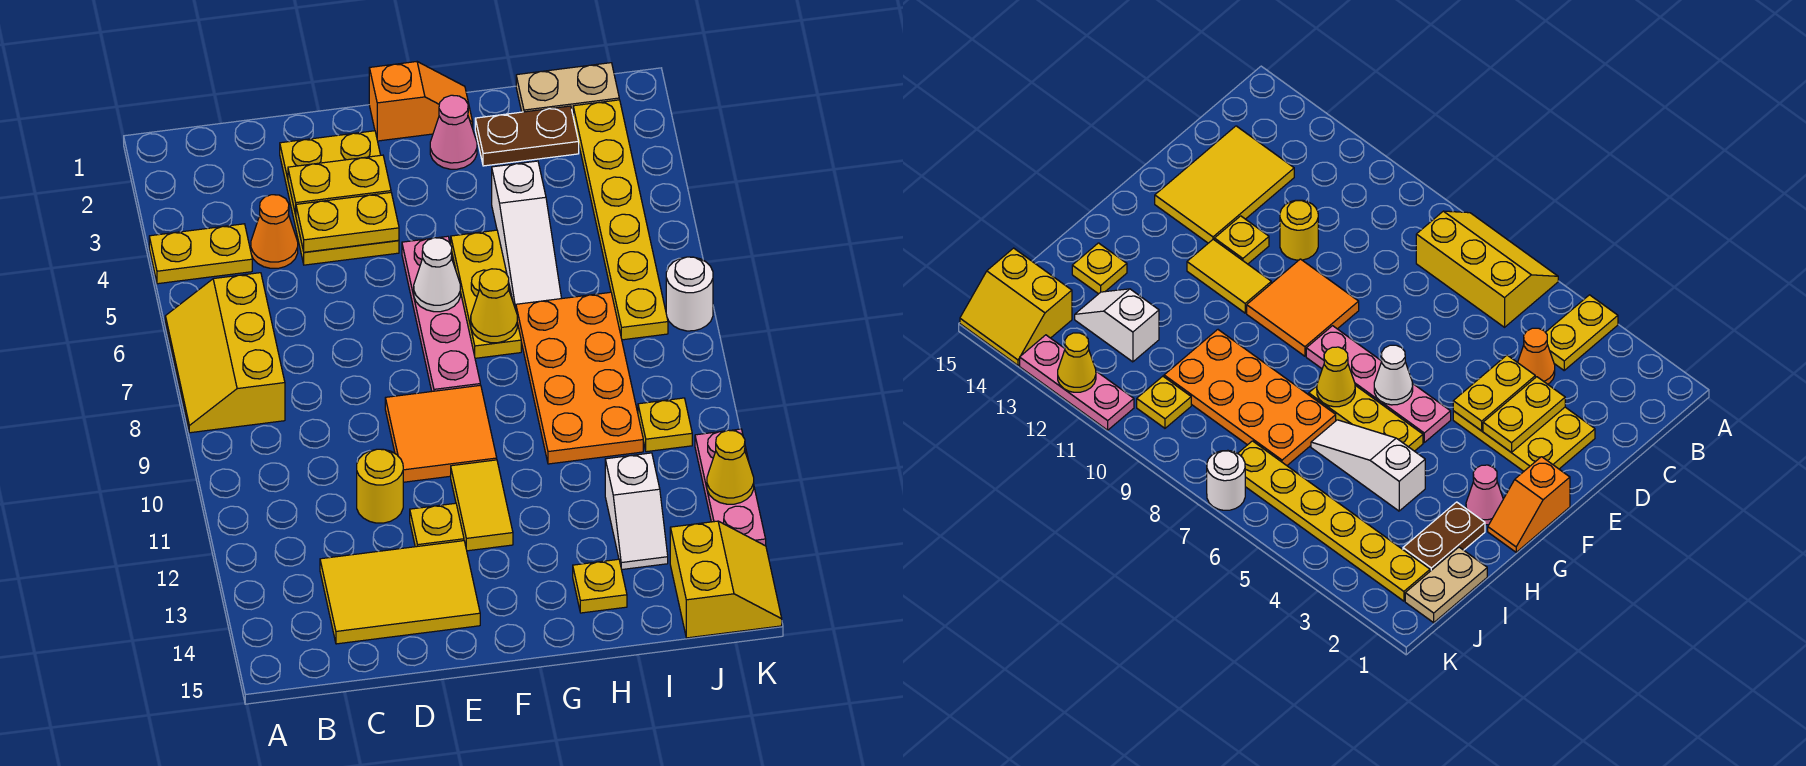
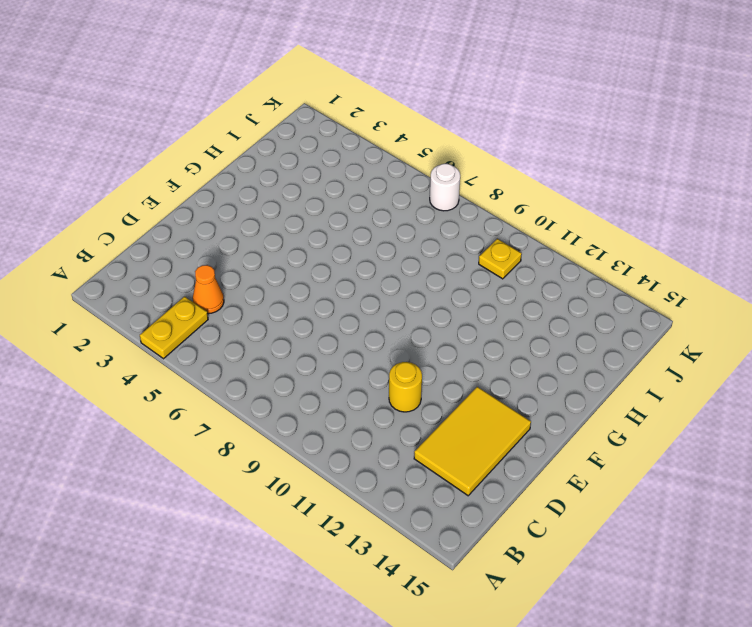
none -> yellow slope A6:B8 level 1 top B
none -> yellow plate D2:E4 level 1
none -> orange tile E9:F10 level 1

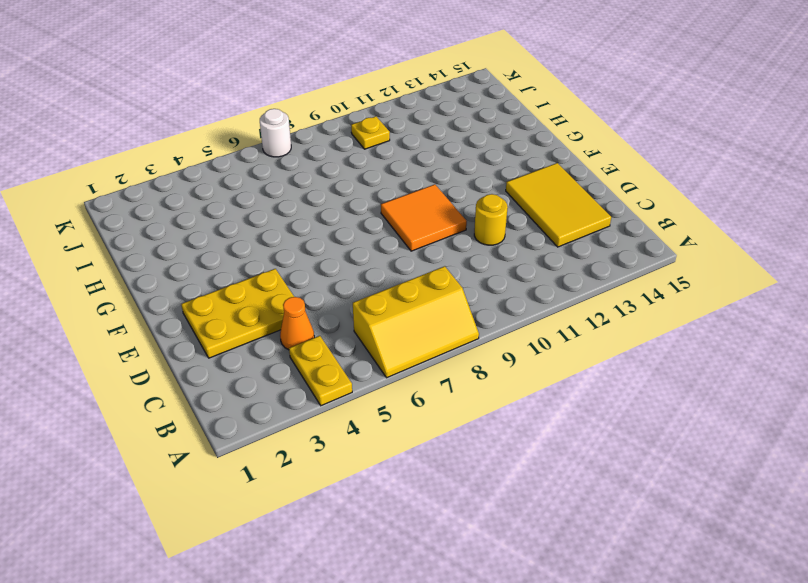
none -> yellow plate E12 level 1
none -> orange slope F1:G1 level 1 top F
none -> pink plate F5:F8 level 1

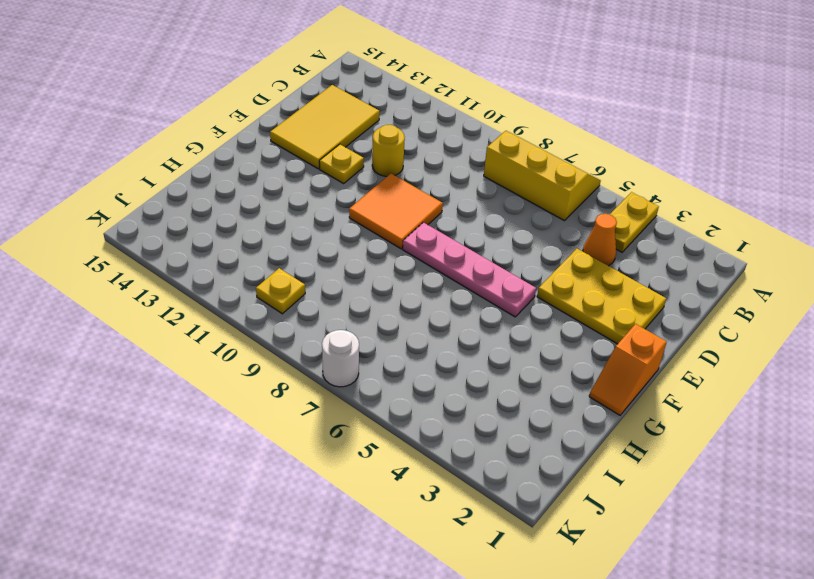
none -> yellow tile F11:F12 level 1
none -> pink cone G2 level 1
none -> yellow plate G5:G7 level 1

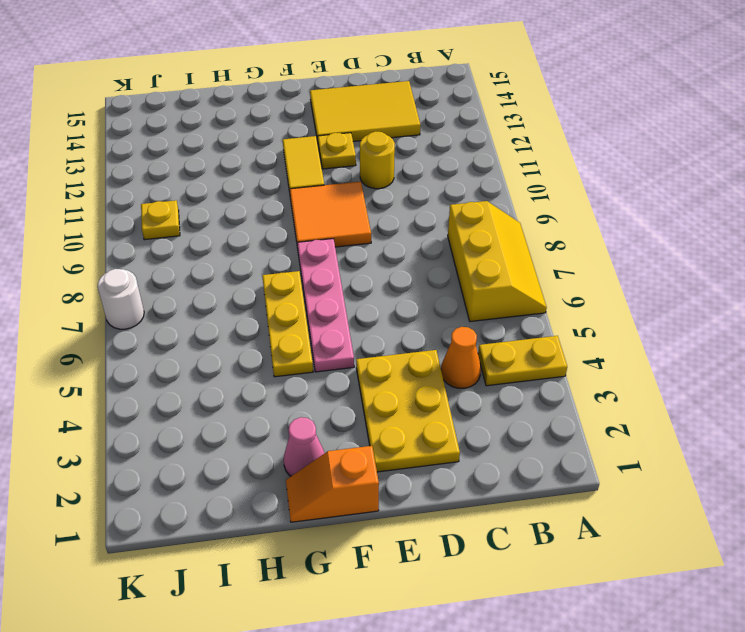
none -> brown plate H2:I2 level 1
none -> white slope H4:H6 level 1 top 4
none -> orange plate H7:I10 level 1

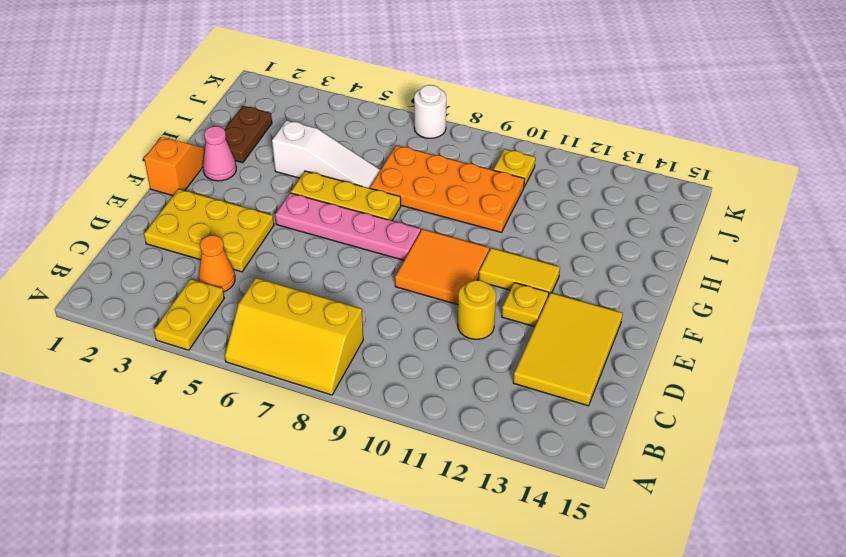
none -> yellow plate H14 level 1
none -> tan plate I1:J1 level 1
none -> white slope I12:I13 level 1 top 12

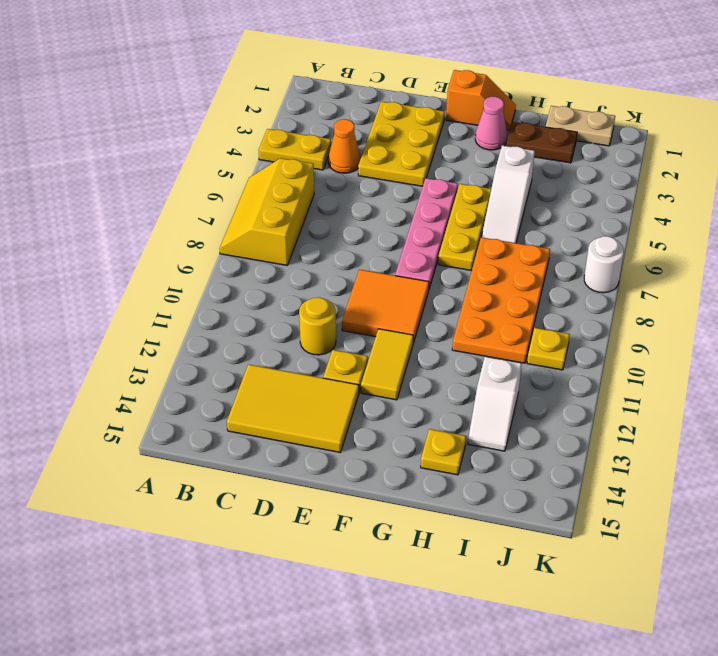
none -> yellow plate J2:J7 level 1
none -> yellow slope J14:K15 level 1 top J
none -> pink plate K11:K13 level 1

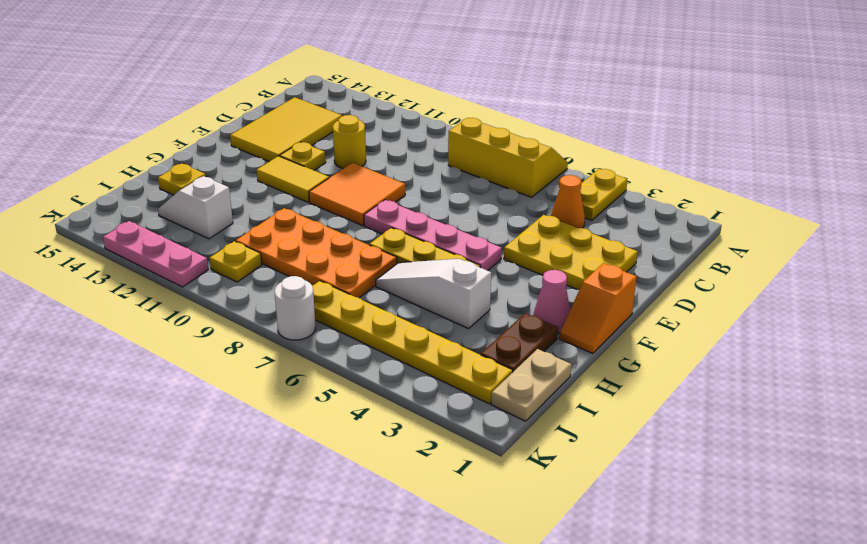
none -> yellow slope J14:K15 level 1 top J
none -> yellow plate D3:E3 level 2
none -> yellow plate D4:E4 level 2

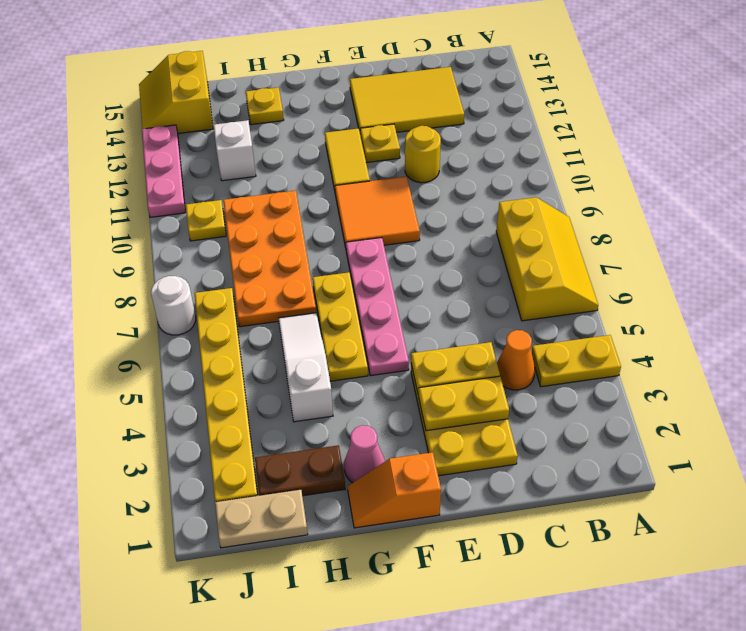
none -> white cone F6 level 2
none -> yellow cone G7 level 2
none -> yellow cone K12 level 2

